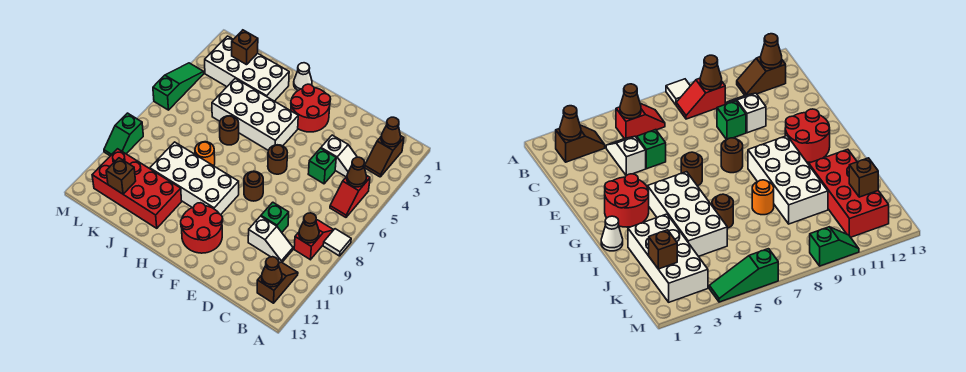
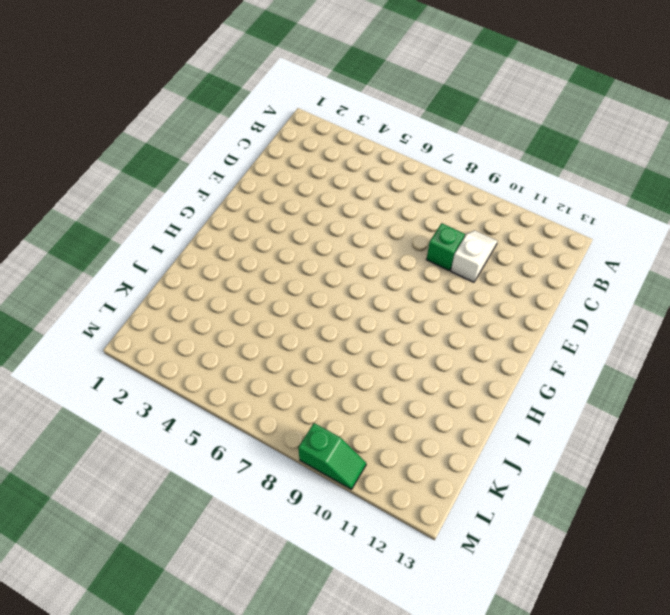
none -> white tile A8 level 1
none -> brown slope B2:B3 level 1 top 2
none -> red slope B5:B6 level 1 top 5

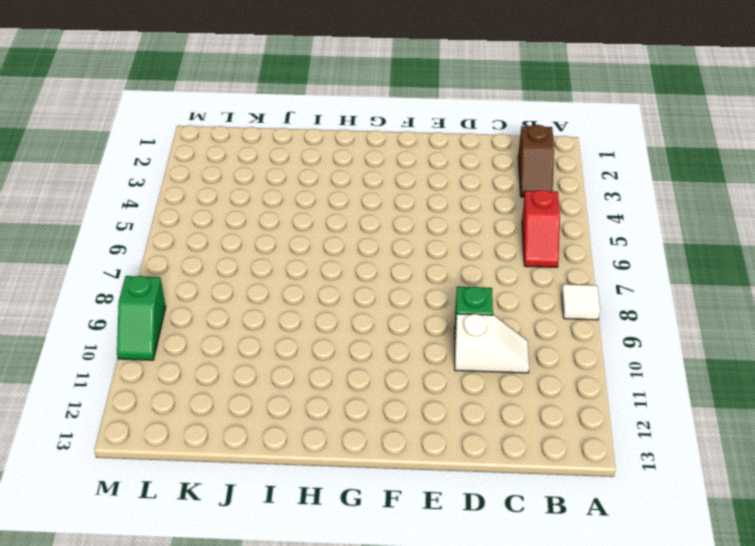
none -> red slope B8:B9 level 1 top 9
none -> brown slope B11:B12 level 1 top 12
none -> white slope C4:D4 level 1 top D

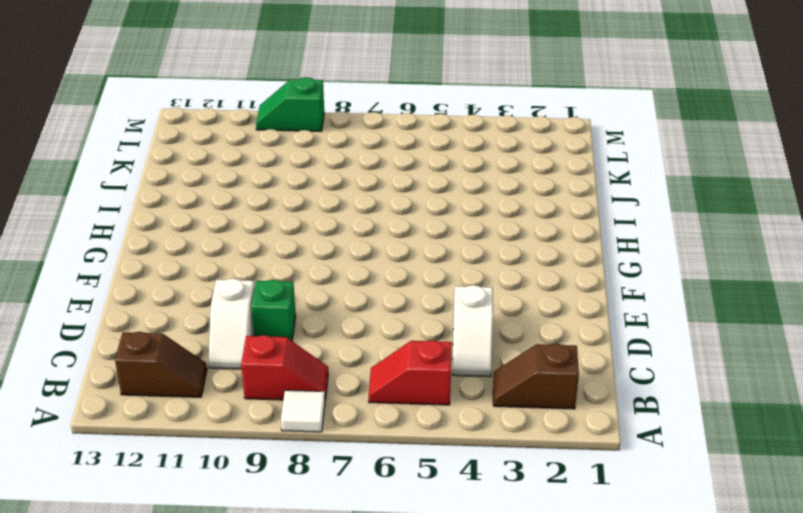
none -> green brick D5 level 1
none -> red round brick F2:G3 level 1
none -> brown round brick F6 level 1

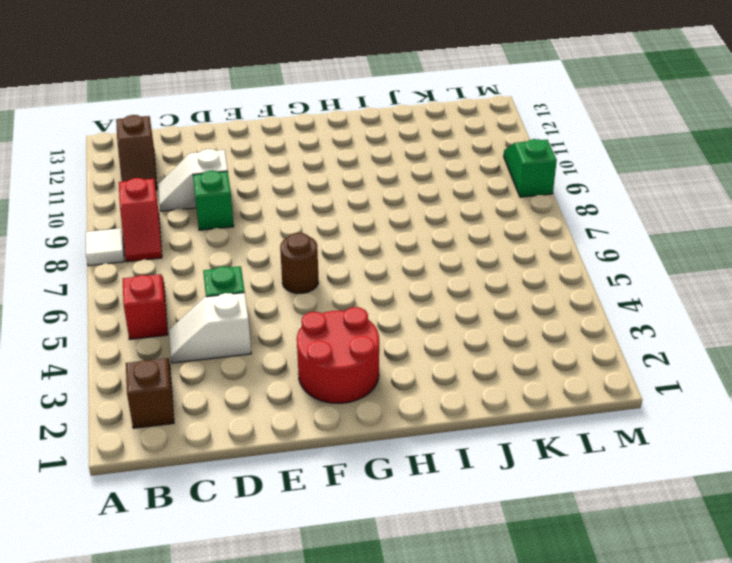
none -> brown round brick F8 level 1
none -> red round brick F11:G12 level 1
none -> white brick G4:J5 level 1

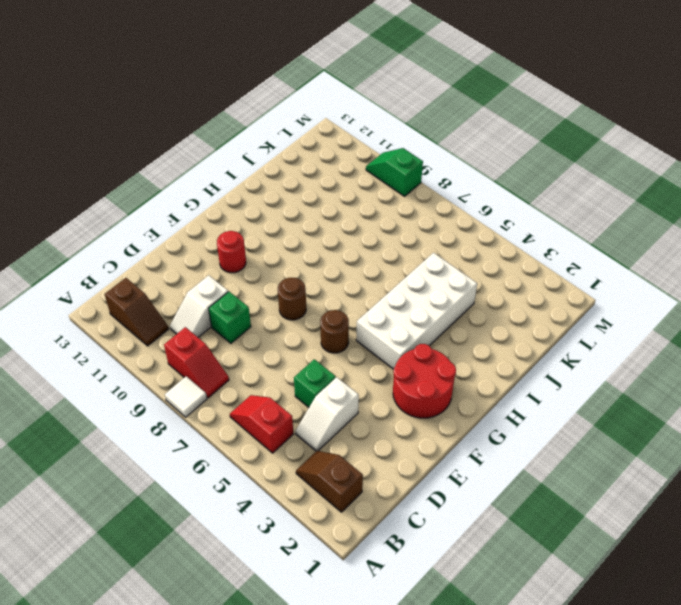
red round brick F11 level 1 -> red round brick F11:G12 level 1
none -> white brick G9:J10 level 1
none -> white cone H1 level 1
none -> white brick I2:L3 level 1

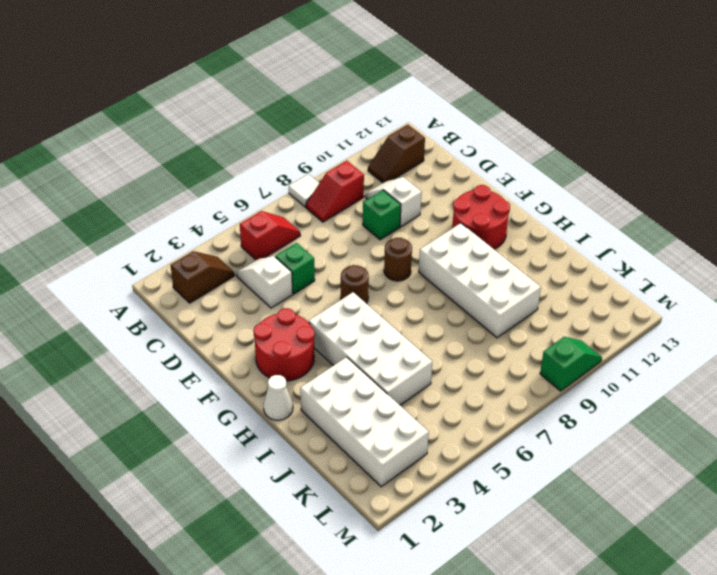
none -> brown round brick I6 level 1
none -> orange round brick I8 level 1
none -> red brick I11:L12 level 1

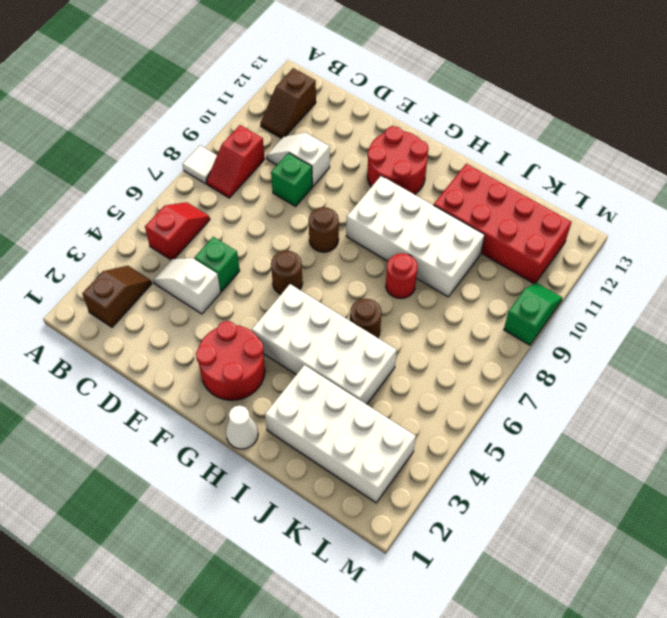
red round brick I8 level 1 -> orange round brick I8 level 1
none -> green slope M4:M6 level 1 top 6
none -> brown cone B2 level 2
none -> brown cone B5 level 2

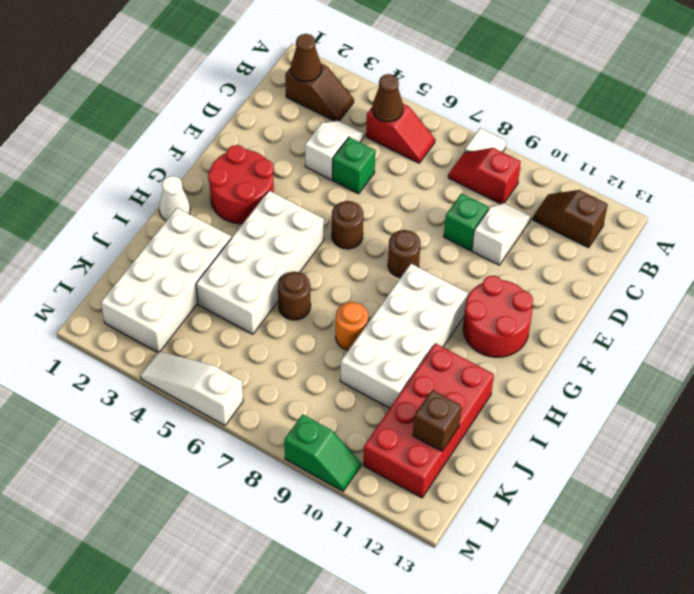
white slope M4:M6 level 1 top 6 -> green slope M4:M6 level 1 top 6
none -> brown cone B9 level 2
none -> brown cone B12 level 2
none -> brown brick K2 level 2

